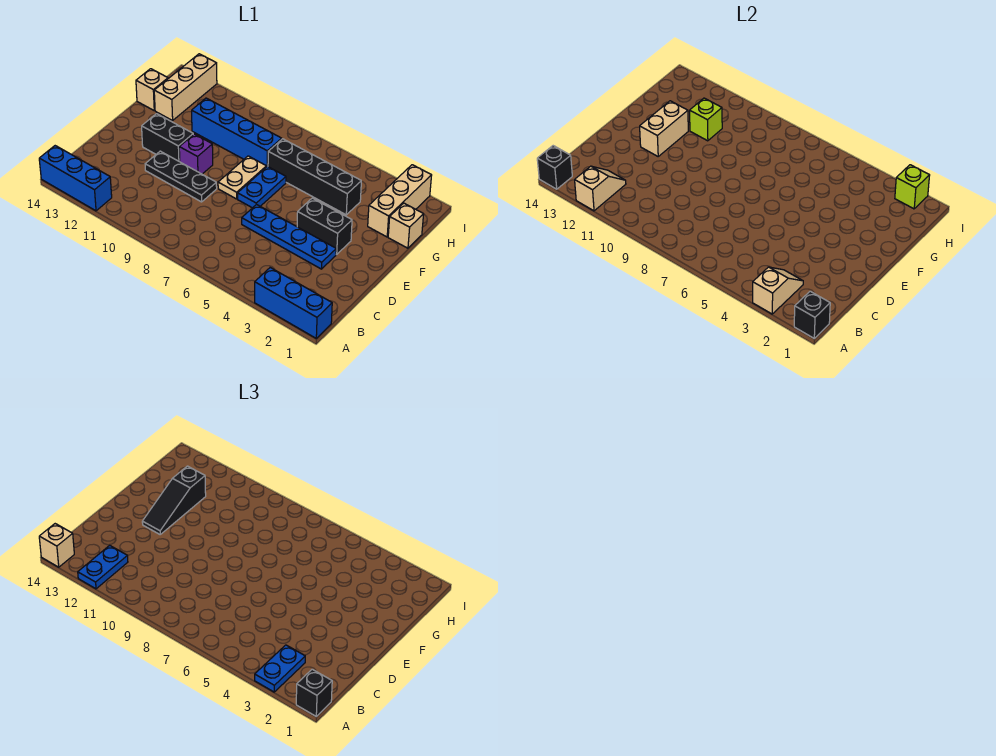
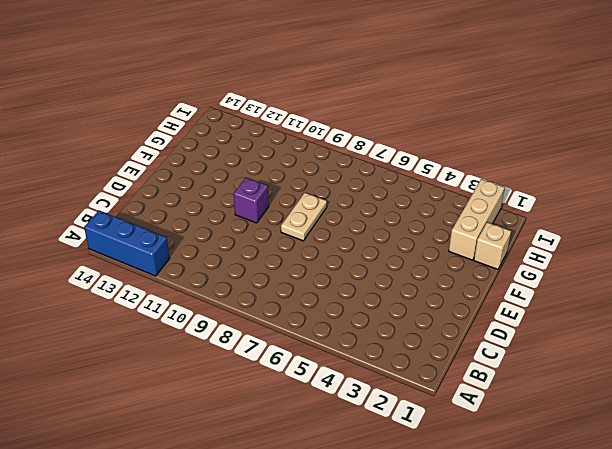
none -> blue brick A1:A3 level 1
none -> blue plate D3:D6 level 1
none -> black plate D9:D11 level 1

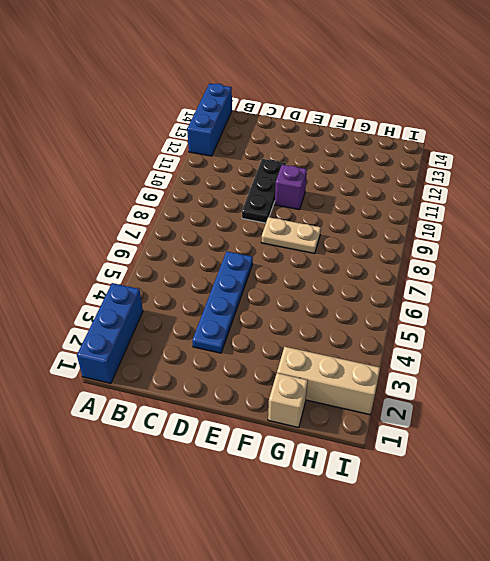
none -> black brick E3:E4 level 1
none -> blue plate E7:F7 level 1
none -> black brick E11:E12 level 1

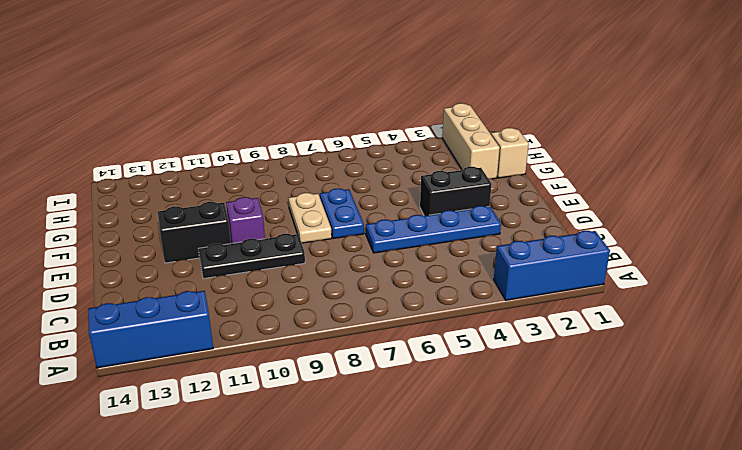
none -> black brick G4:G7 level 1
none -> blue brick G8:G11 level 1
none -> tan brick G13:I13 level 1

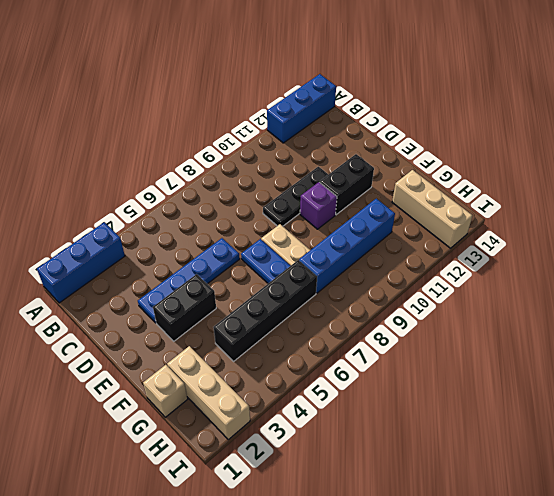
none -> tan brick G14 level 1
none -> black brick A1 level 2
none -> tan slope A3:B3 level 2 top A

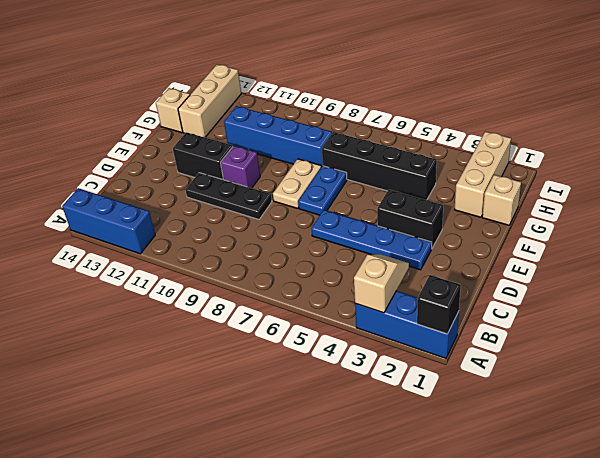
none -> tan slope A12:B12 level 2 top A
none -> black brick A14 level 2
none -> tan brick E12:F12 level 2

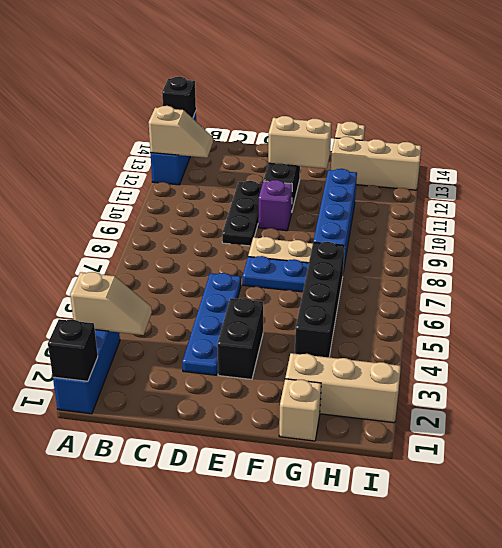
none -> lime brick G11 level 2
none -> lime brick I2 level 2
none -> black brick A1 level 3

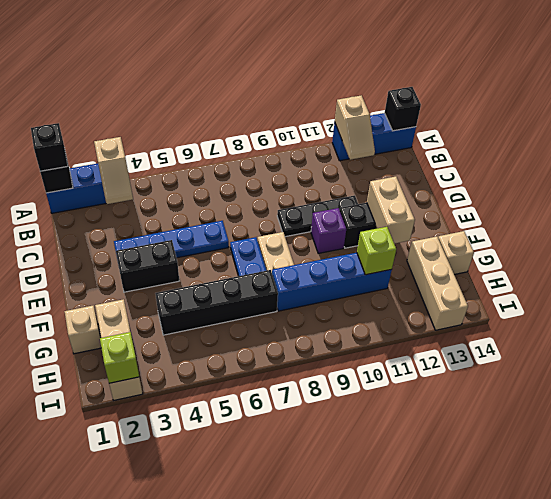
none -> blue plate A3:B3 level 3
none -> blue plate A12:B12 level 3
none -> tan brick A14 level 3

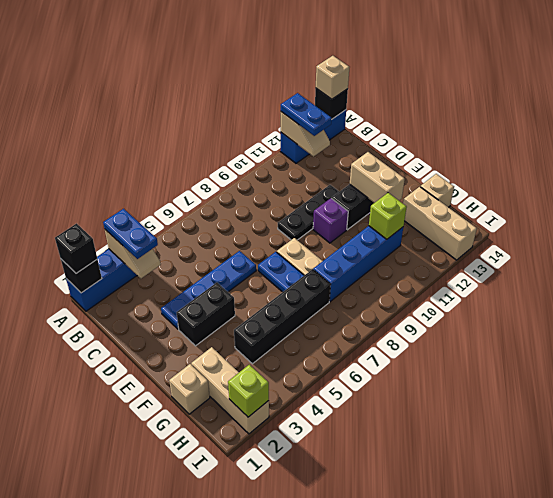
none -> black slope E12:G12 level 3 top G

